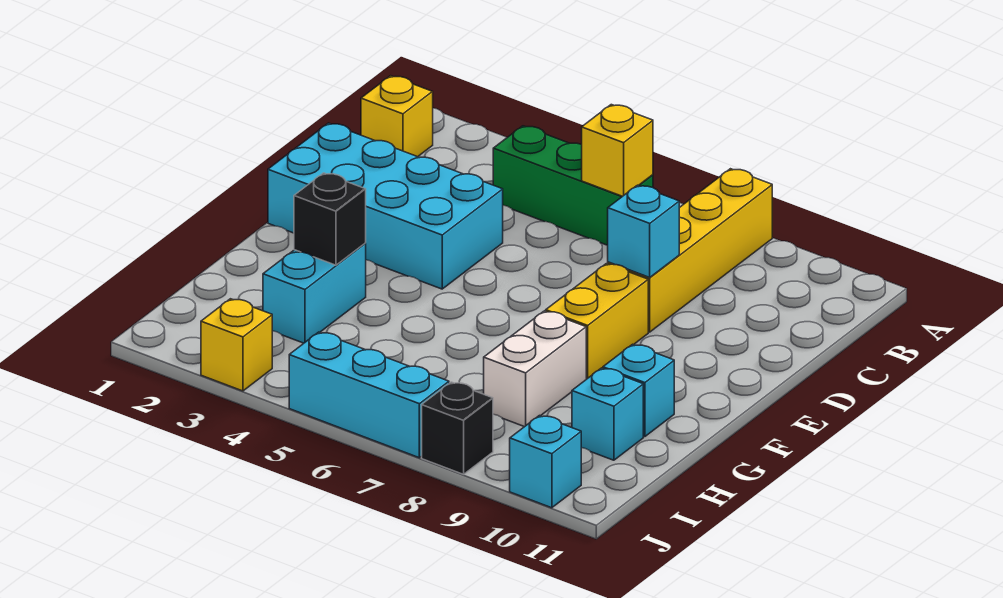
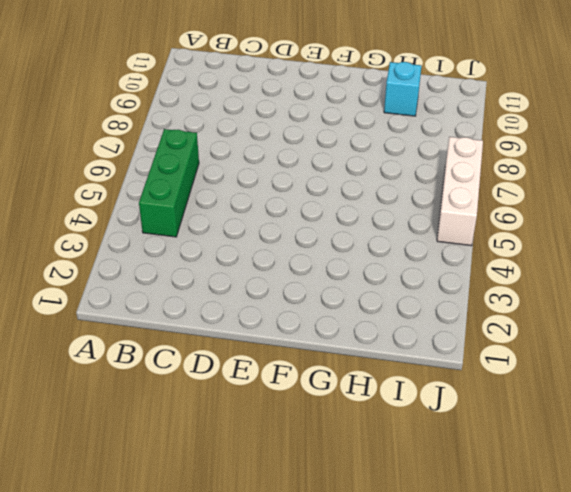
white brick J5:J7 level 1 -> cyan brick J5:J7 level 1
none -> yellow brick A8:D8 level 1
none -> yellow brick B1 level 1
none -> cyan brick D1:E4 level 1

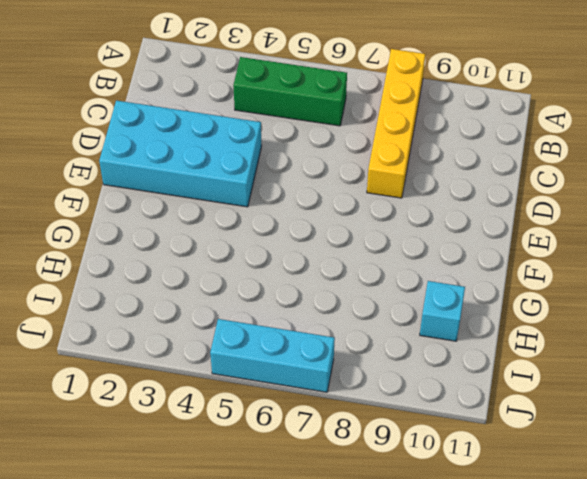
none -> yellow brick B1 level 1
none -> yellow brick E8:F8 level 1
none -> cyan brick G3:H3 level 1

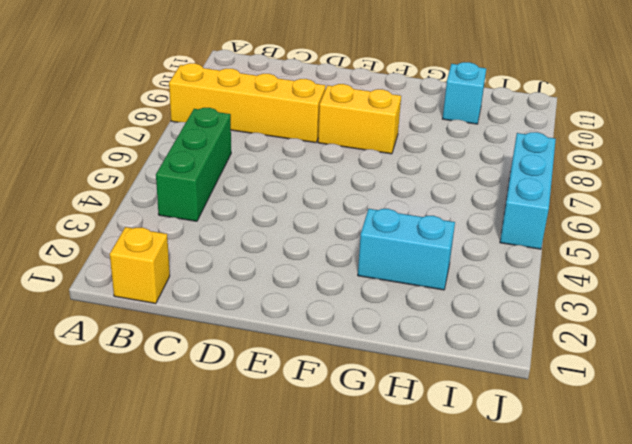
none -> cyan brick D1:E4 level 1
none -> white brick G8:H8 level 1
none -> cyan brick G10 level 1

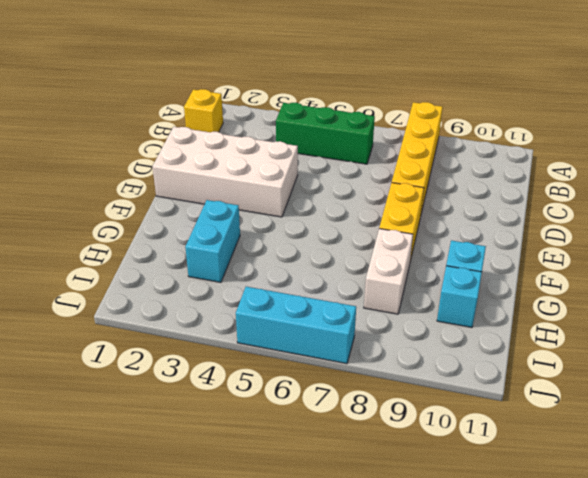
white brick D1:E4 level 1 -> cyan brick D1:E4 level 1
none -> yellow brick J3 level 1
none -> black brick J8 level 1
none -> cyan brick J10 level 1

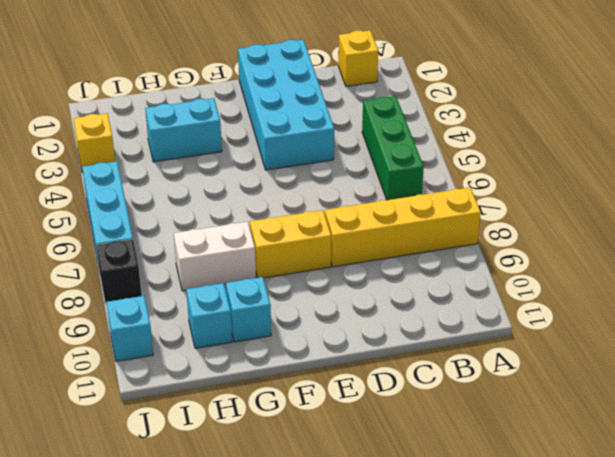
none -> yellow brick B6 level 2
none -> cyan brick D8 level 2
none -> black brick G3 level 2

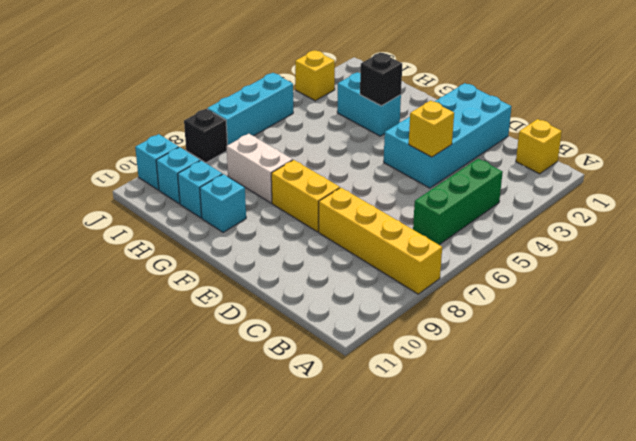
yellow brick D4 level 2 -> yellow brick B6 level 2
cyan brick I10 level 1 -> cyan brick D8 level 2

